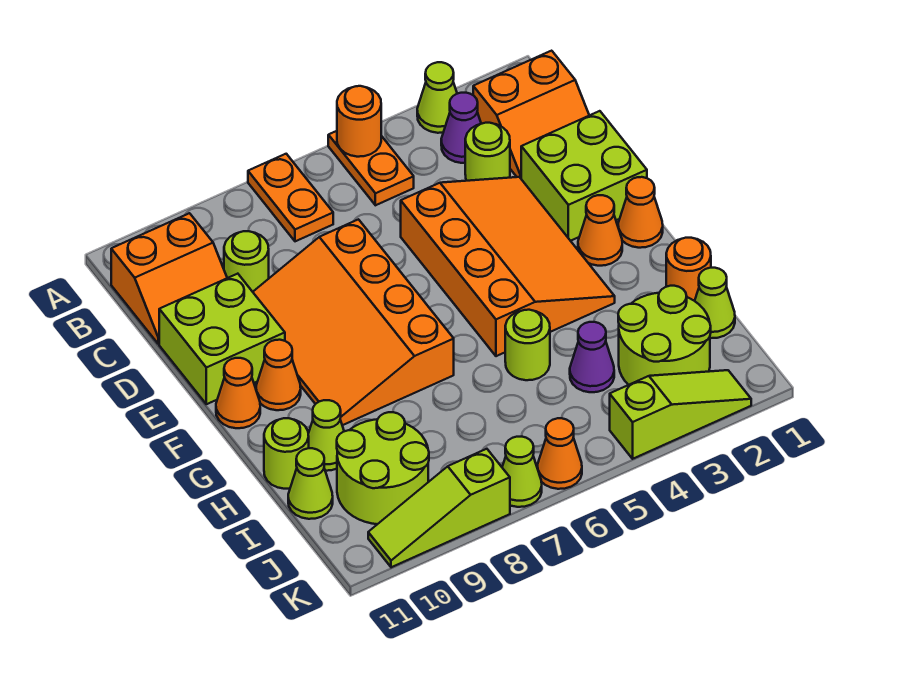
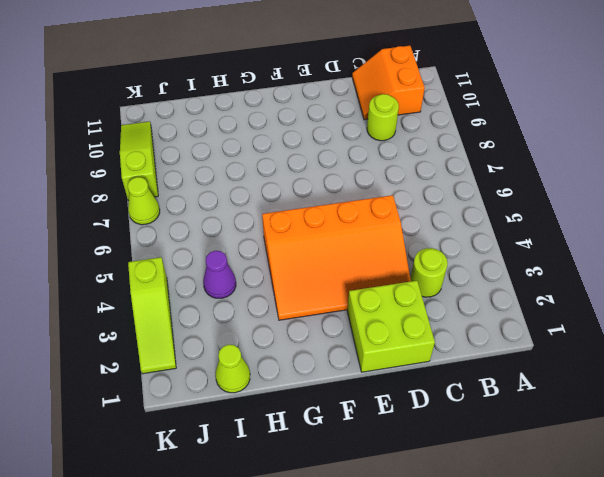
none -> lime cone A3 level 1
none -> orange plate A5:B5 level 1
none -> orange plate A7:B7 level 1
none -> orange slope B1:C2 level 1 top B

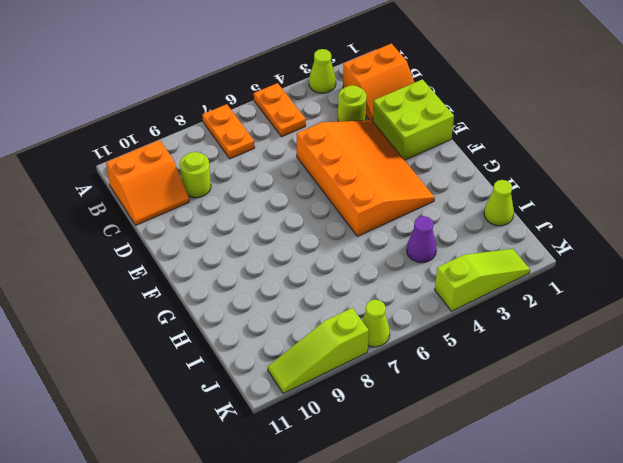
none -> purple cone B3 level 1
none -> orange slope D7:G9 level 1 top 7
none -> lime brick D10:E11 level 1
none -> orange cone F1 level 1

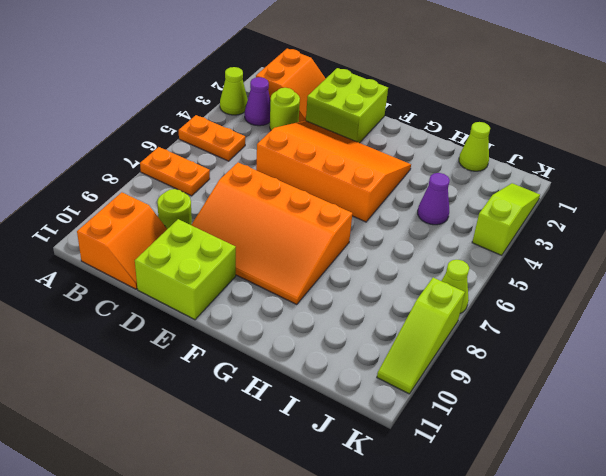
none -> orange cone F1 level 1
none -> orange cone F2 level 1
none -> orange cone F10 level 1
none -> orange cone F11 level 1

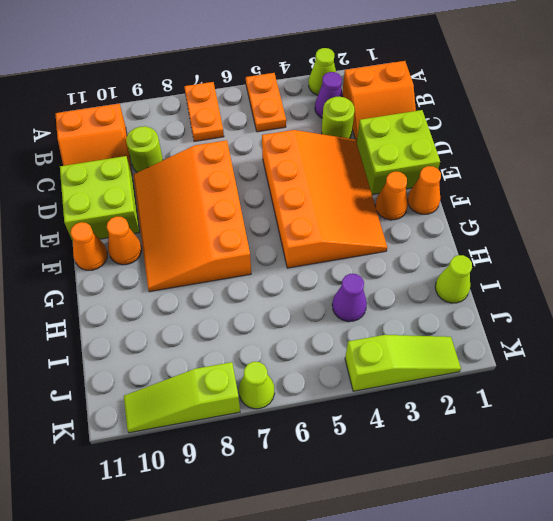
none -> orange round brick H1 level 1
none -> lime round brick H5 level 1
none -> lime cone H10 level 1
none -> lime round brick H11 level 1

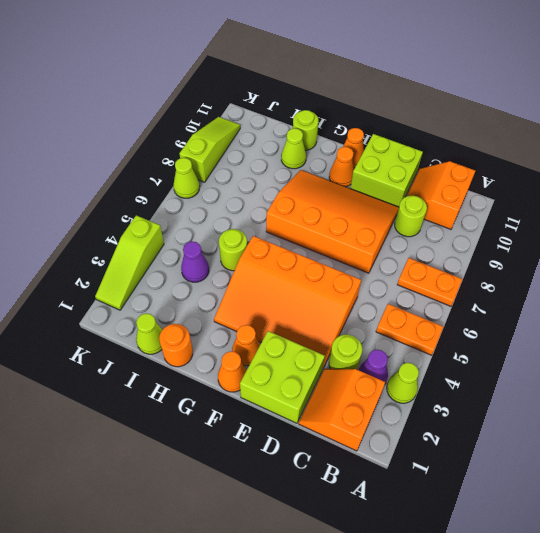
none -> lime round brick I2:J3 level 1
none -> lime round brick I9:J10 level 1
none -> lime cone I11 level 1
none -> orange cone K6 level 1

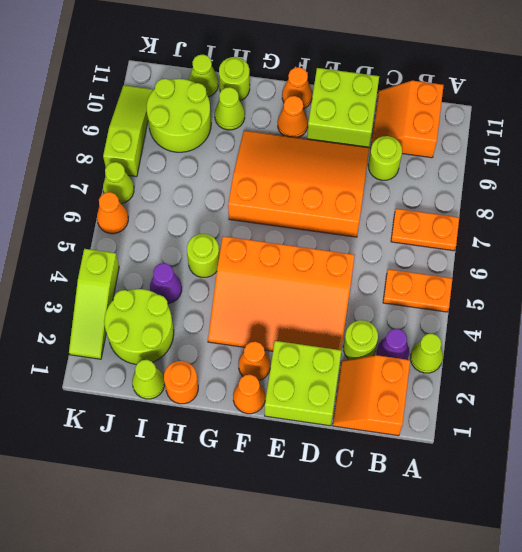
none -> orange round brick A5 level 2

